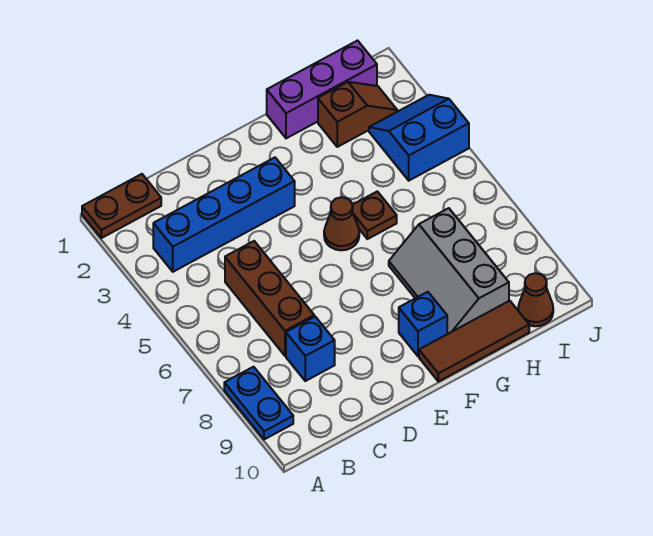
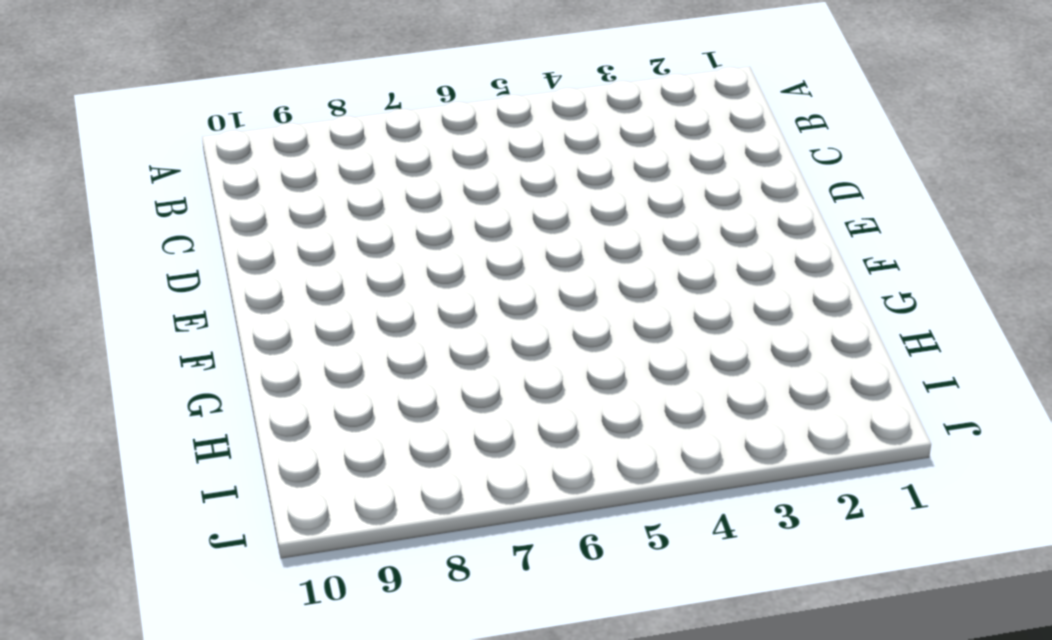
none -> brown plate A1:B1 level 1
none -> blue plate A8:A9 level 1
none -> blue brick B3:E3 level 1

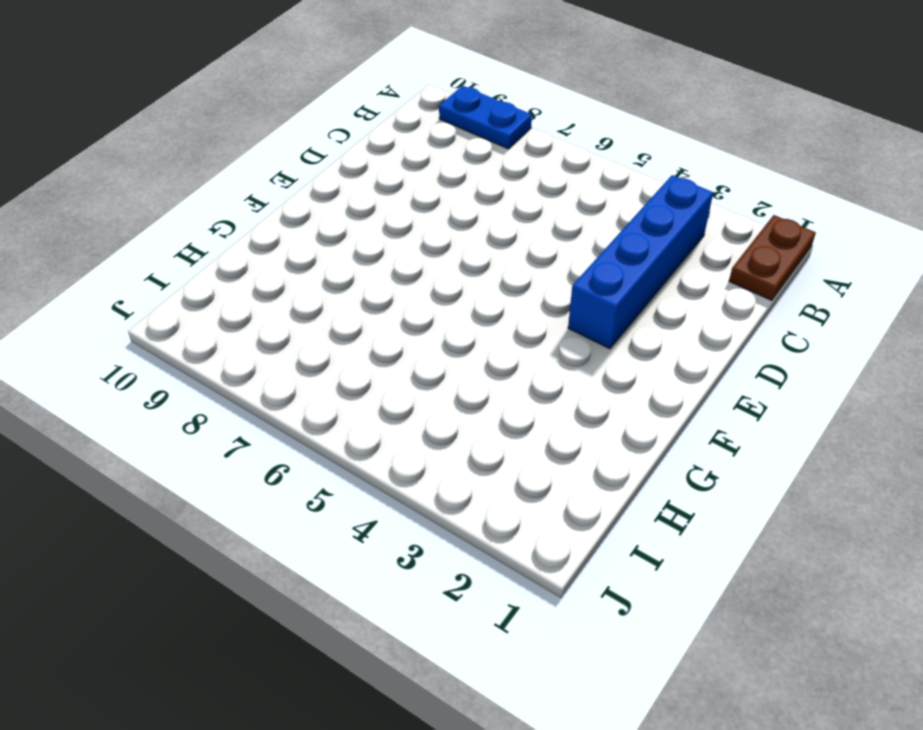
none -> brown brick C5:C7 level 1
none -> blue brick C8 level 1
none -> brown cone F5 level 1

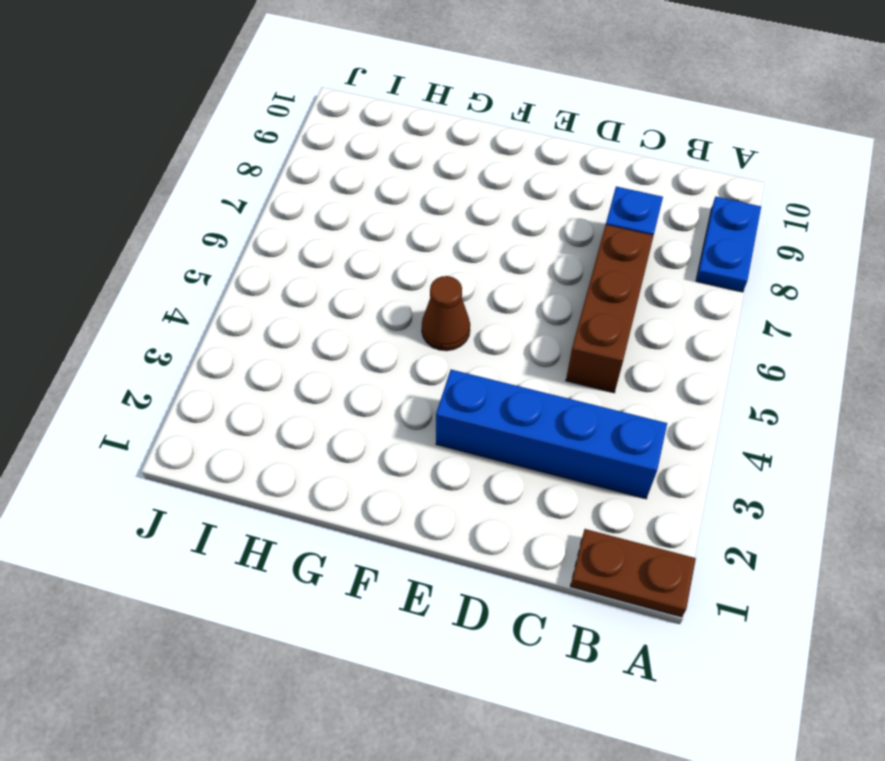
none -> blue brick F9 level 1
none -> brown tile F10:H10 level 1
none -> purple brick G1:I1 level 1

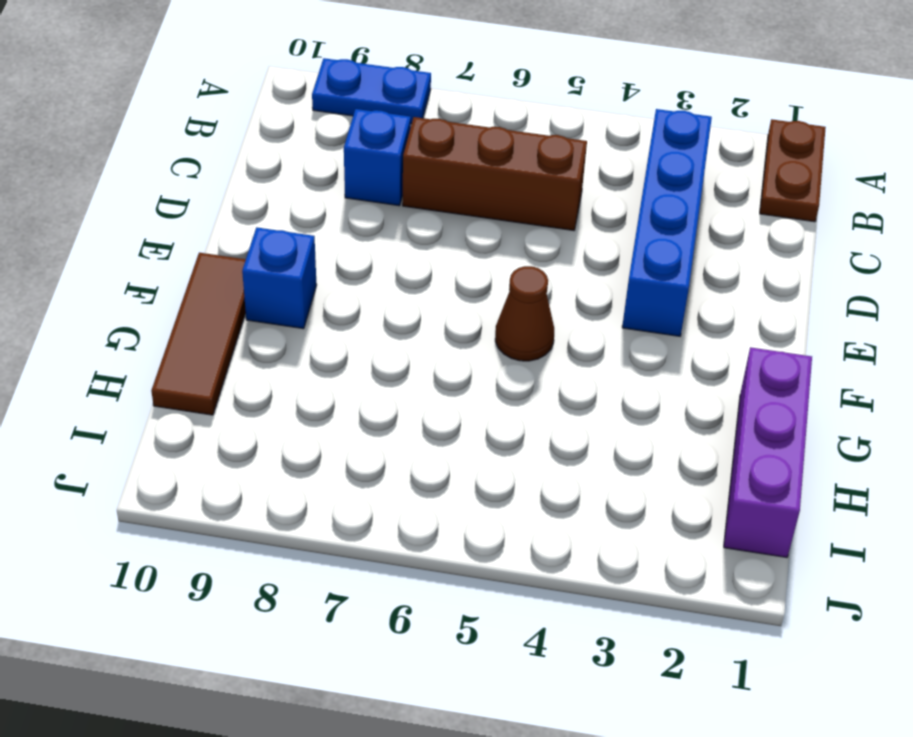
none -> brown plate G5 level 1
none -> grey slope G7:H9 level 1 top H
none -> brown slope H2:I2 level 1 top H

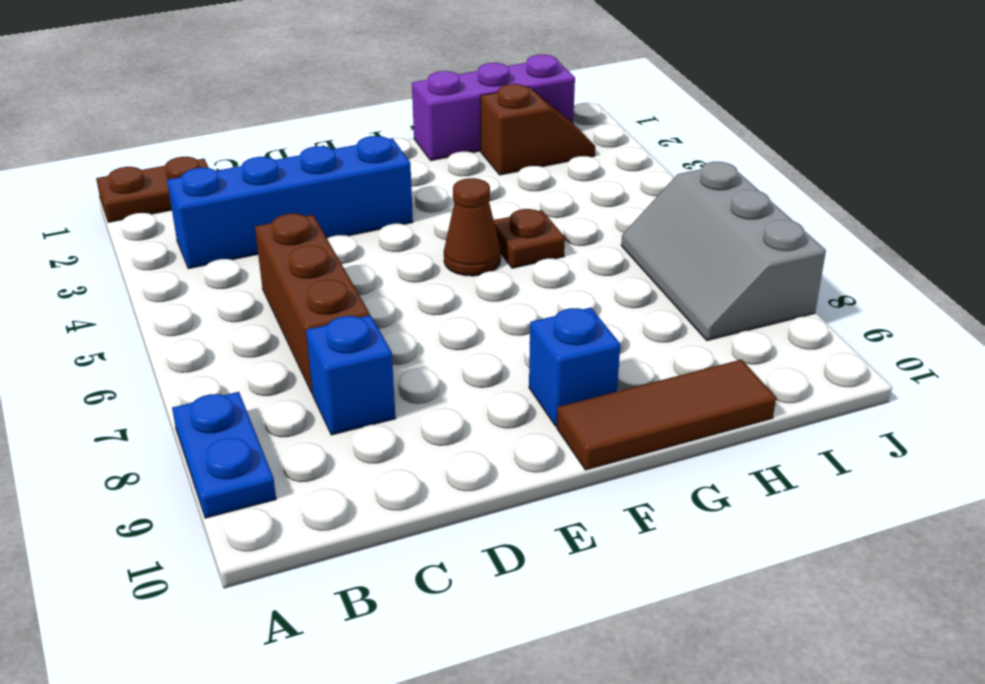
grey slope I6:J8 level 1 top J -> grey slope G7:H9 level 1 top H
none -> blue slope I3:J4 level 1 top 4
none -> brown cone I10 level 1

